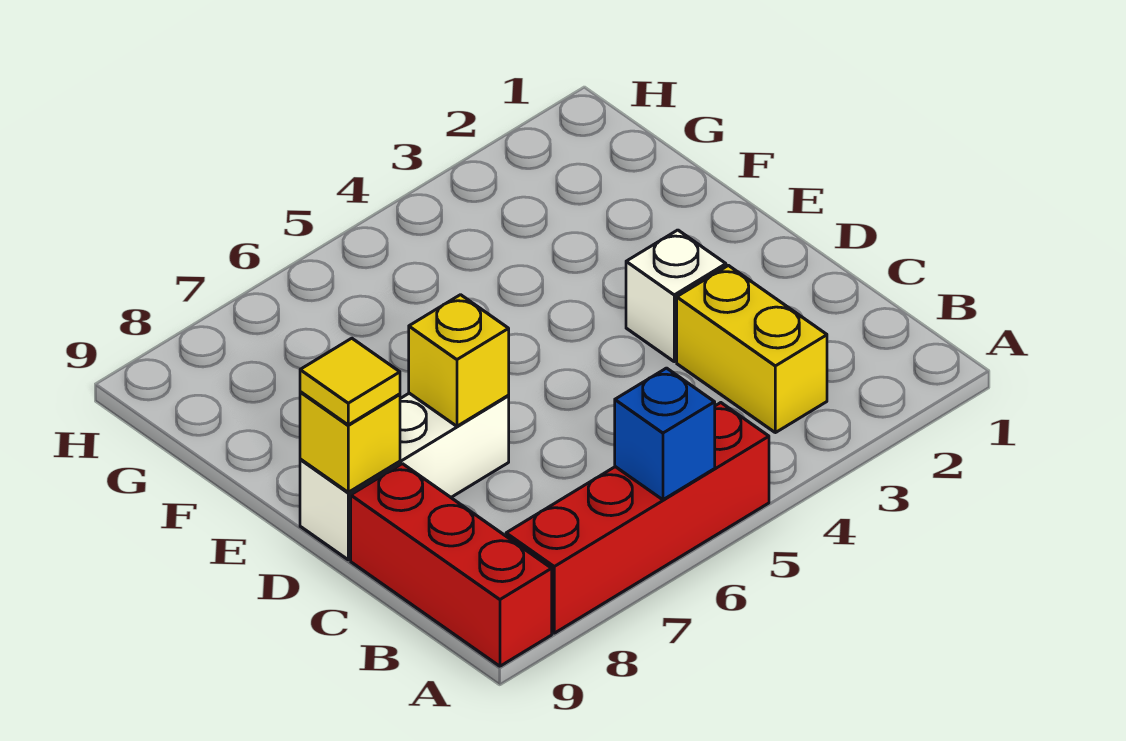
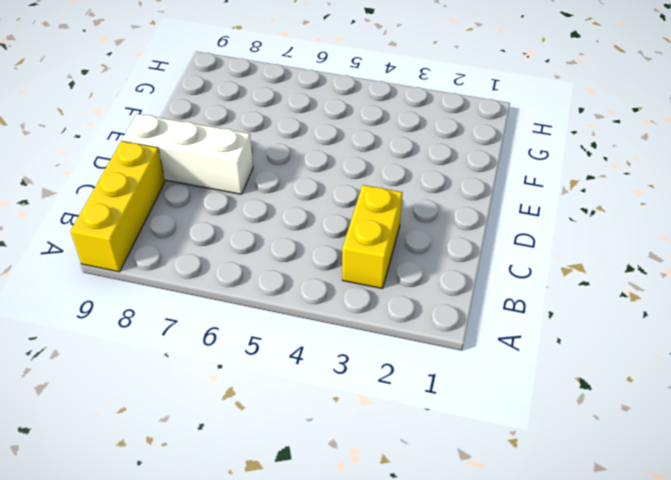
yellow brick A9:C9 level 1 -> red brick A9:C9 level 1
none -> red brick A5:A8 level 1
none -> white brick D3 level 1

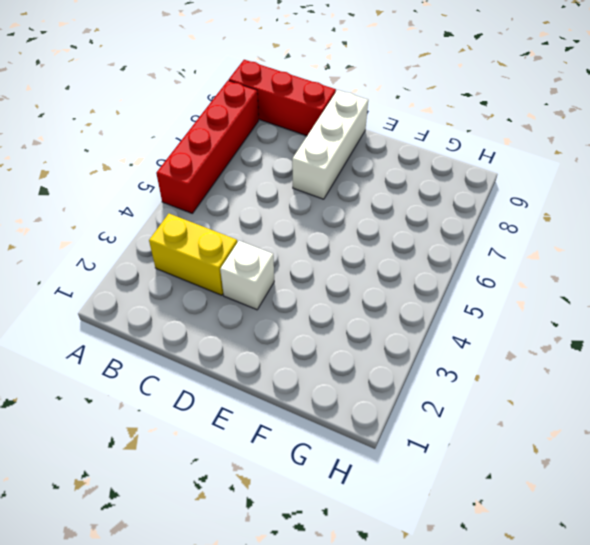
none -> blue brick A6 level 2
none -> yellow brick D7 level 2

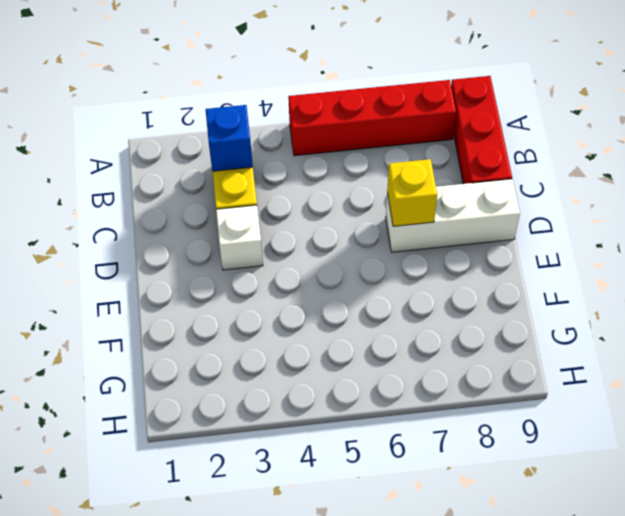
blue brick B3 level 2 -> blue brick A6 level 2
none -> yellow brick D9 level 2
none -> yellow tile D9 level 3

